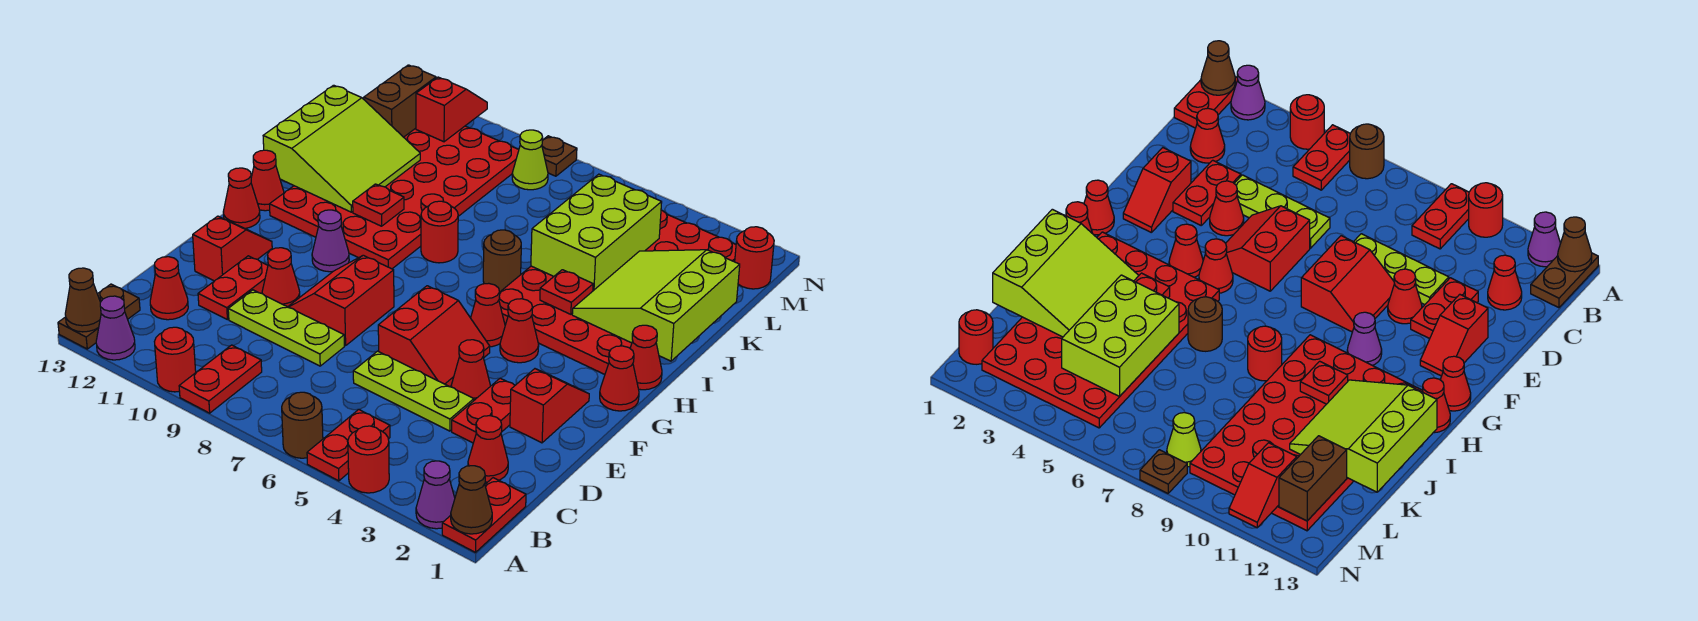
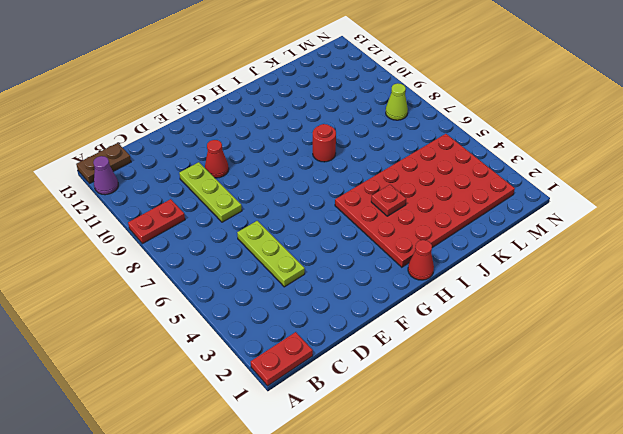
none -> purple cone A2 level 1
none -> red round brick A4 level 1
none -> red plate A5:B5 level 1
none -> brown round brick A6 level 1

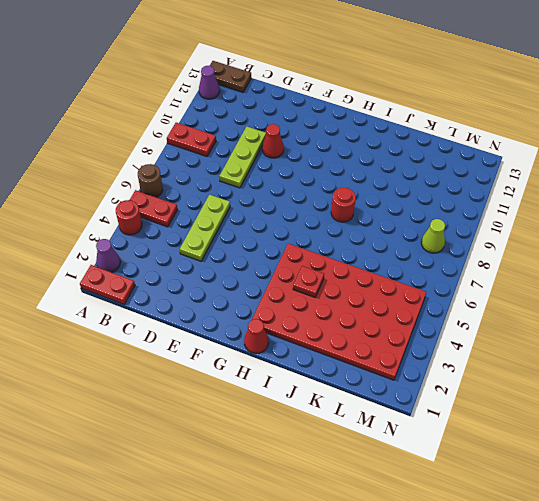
none -> red round brick A10 level 1
none -> red cone C2 level 1
none -> red cone C12 level 1
none -> red plate D3:E3 level 1

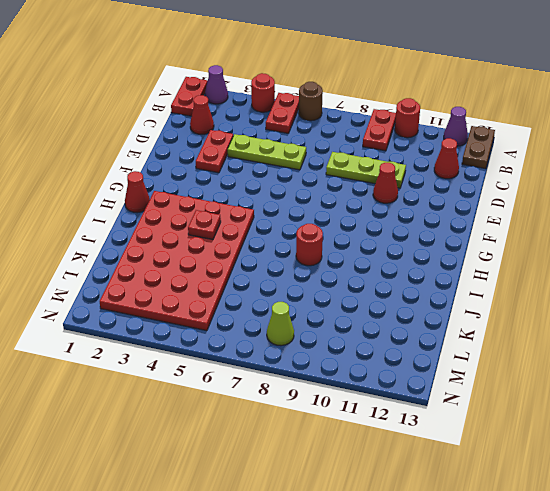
none -> red plate D11:E11 level 1
none -> red slope E2:F2 level 1 top E
none -> red cone E4 level 1
none -> red slope E5:F6 level 1 top 6

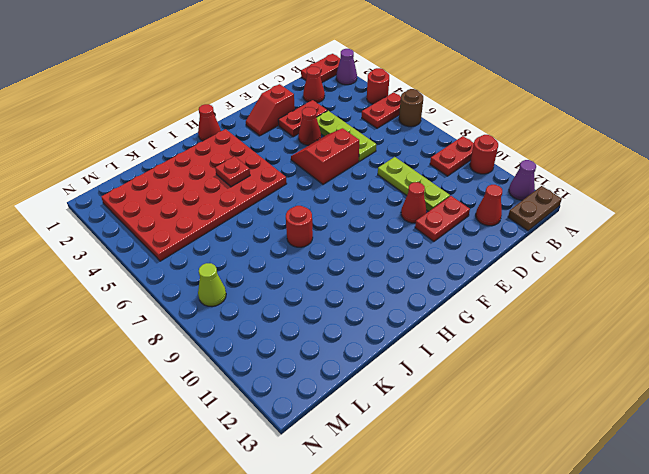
none -> red slope E8:F9 level 1 top 8
none -> red slope E12:F12 level 1 top E
none -> red cone G1 level 1
none -> red cone G4 level 1

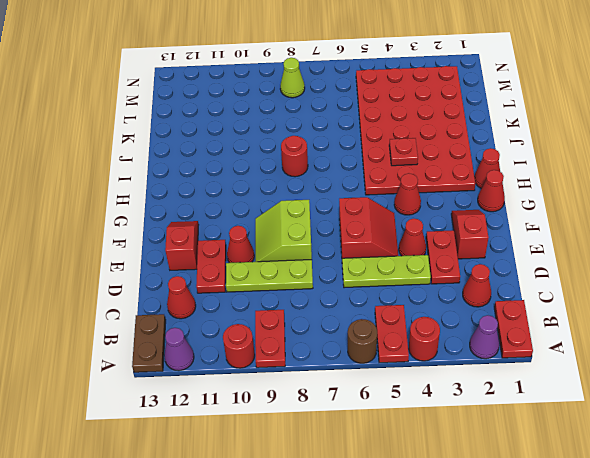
lime slope E8:F9 level 1 top 8 -> red slope E8:F9 level 1 top 8
none -> red cone G5 level 1
none -> purple cone G10 level 1
none -> red cone G13 level 1
none -> red plate H9:M12 level 1

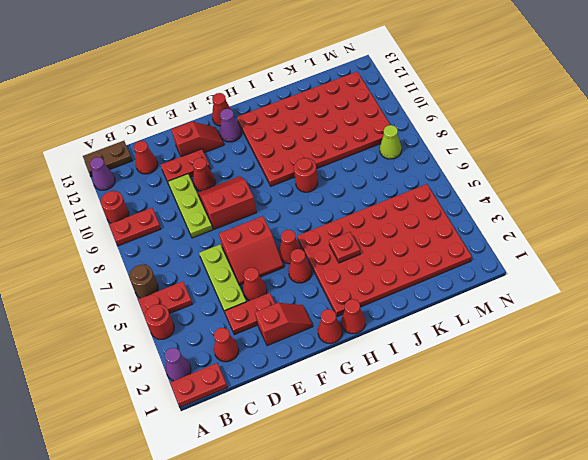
purple cone G12 level 1 -> purple cone G10 level 1
none -> red cone H13 level 1
none -> brown round brick I6 level 1
none -> red round brick M1 level 1
none -> brown plate N8 level 1

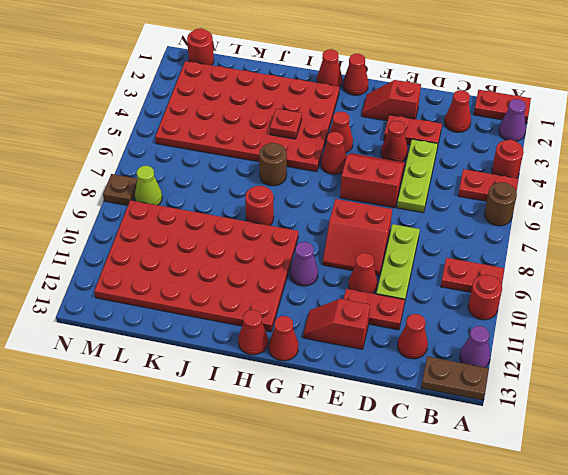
none -> brown cone A1 level 2
none -> brown cone A13 level 2
none -> lime slope I1:K3 level 2 top 1
none -> red plate I10 level 2

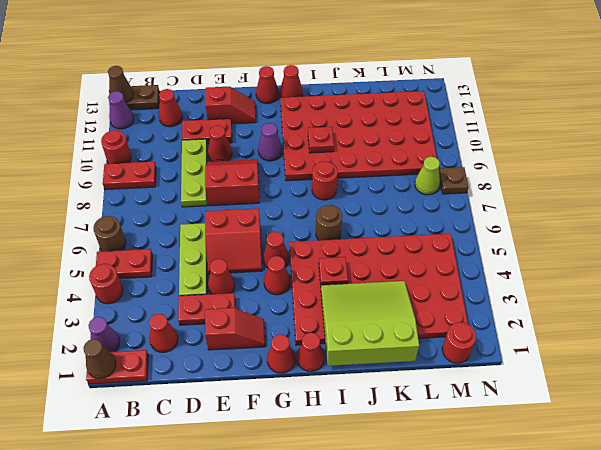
none -> lime slope I11:K13 level 2 top 13
none -> lime brick J4:L5 level 2
none -> brown brick L12:M12 level 2
none -> red slope M11:N11 level 2 top M

